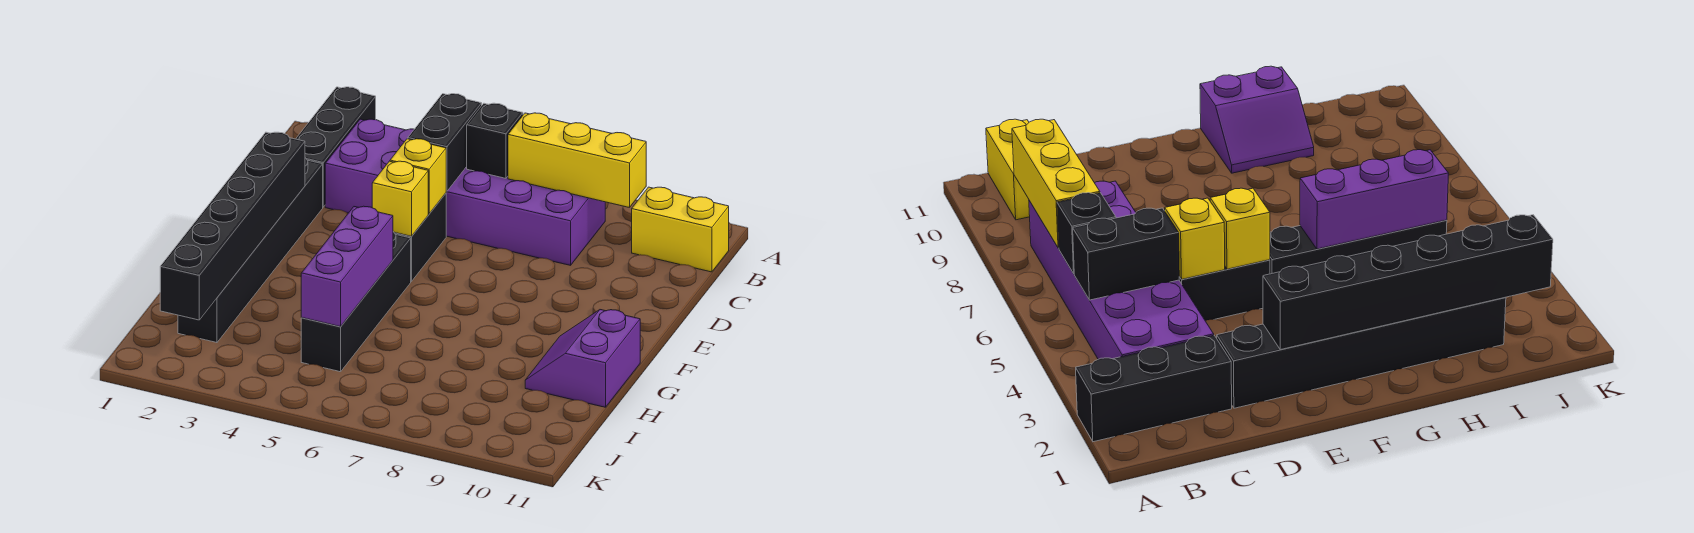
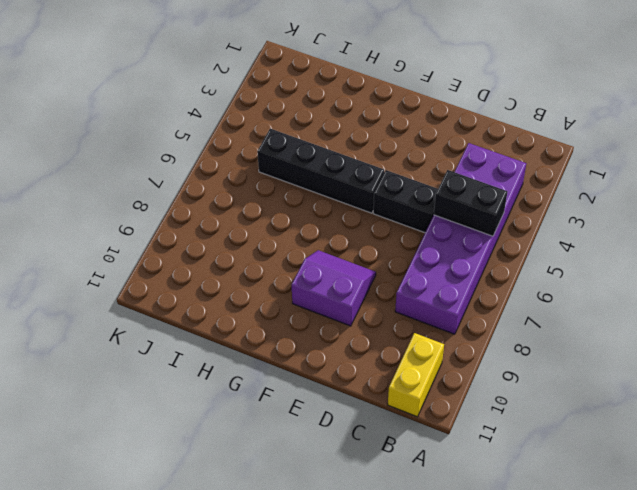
purple slope E8:F9 level 1 top 9 -> purple slope G10:H11 level 1 top 11
none -> black brick A2:C2 level 1
none -> black brick D2:I2 level 1
none -> black brick B6 level 2

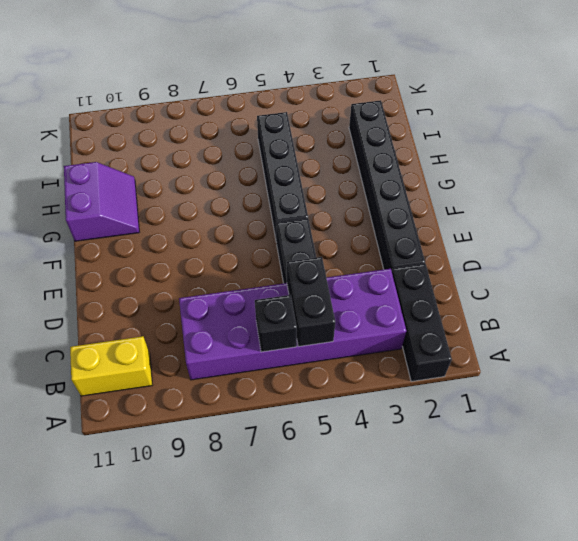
none -> yellow brick B7:B9 level 2
none -> yellow brick D5 level 2
none -> black brick E2:J2 level 2

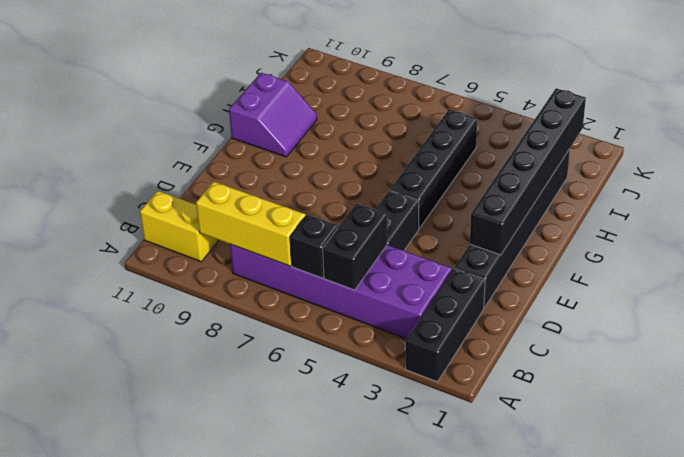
none -> yellow brick D5 level 2
none -> yellow brick E5 level 2
none -> purple brick G5:I5 level 2

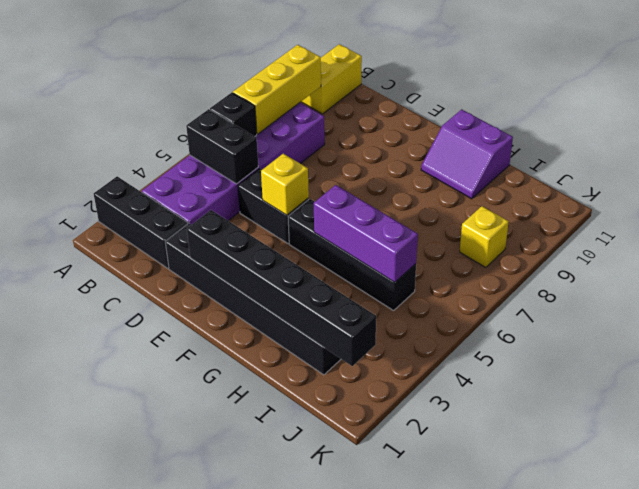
yellow brick J8 level 1 -> yellow brick D5 level 2

